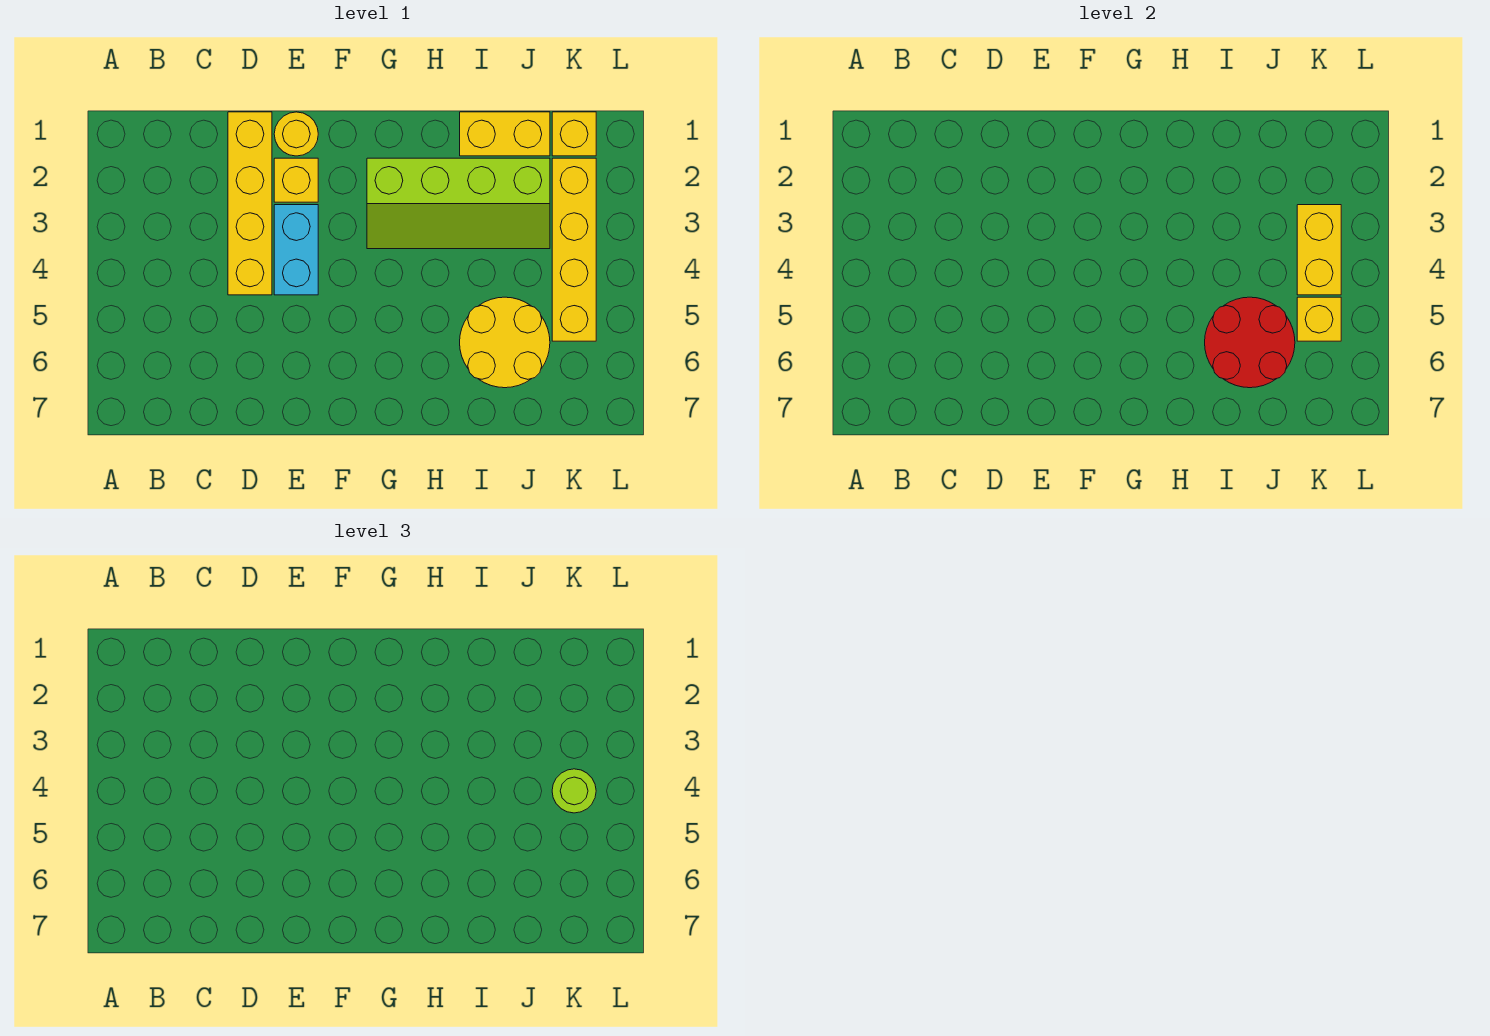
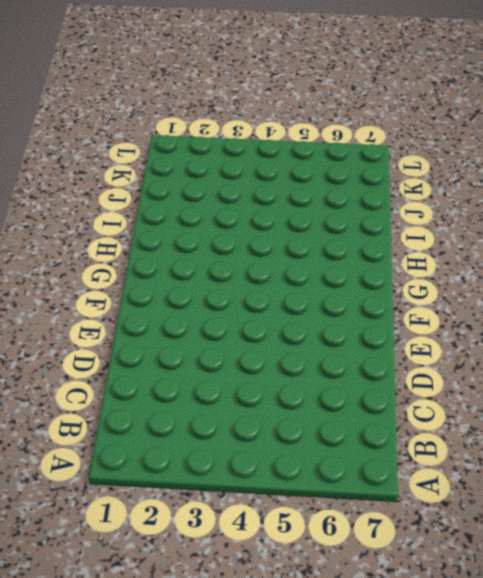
none -> yellow brick D1:D4 level 1
none -> yellow round brick E1 level 1
none -> yellow brick E2 level 1

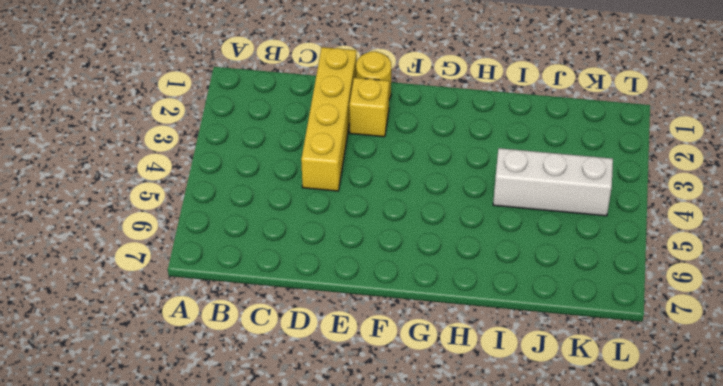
white brick I4:K4 level 1 -> yellow brick K2:K5 level 1
none -> cyan brick E3:E4 level 1
none -> lime slope G2:J3 level 1 top 2
none -> yellow brick I1:J1 level 1

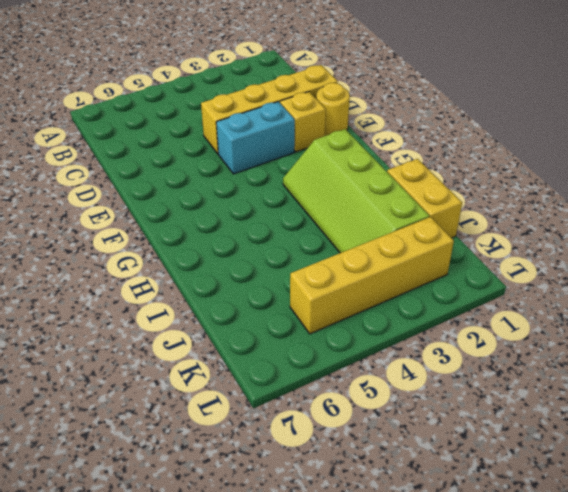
none -> yellow round brick I5:J6 level 1
none -> yellow brick K1 level 1
none -> red round brick I5:J6 level 2

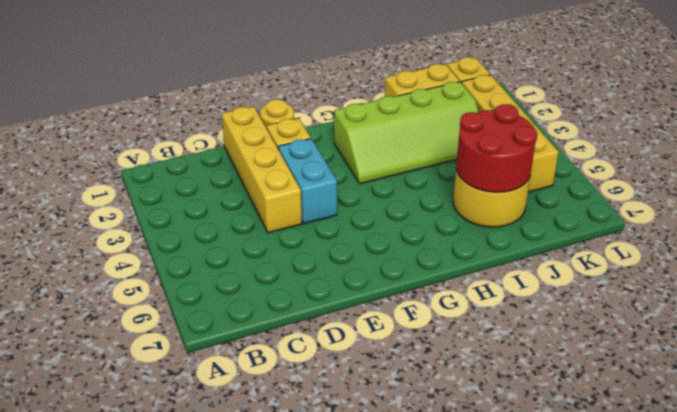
none -> yellow brick K3:K4 level 2
none -> yellow brick K5 level 2
none -> lime round brick K4 level 3

